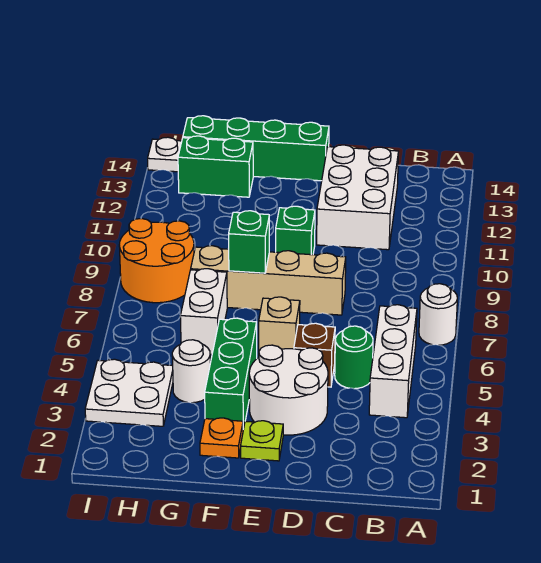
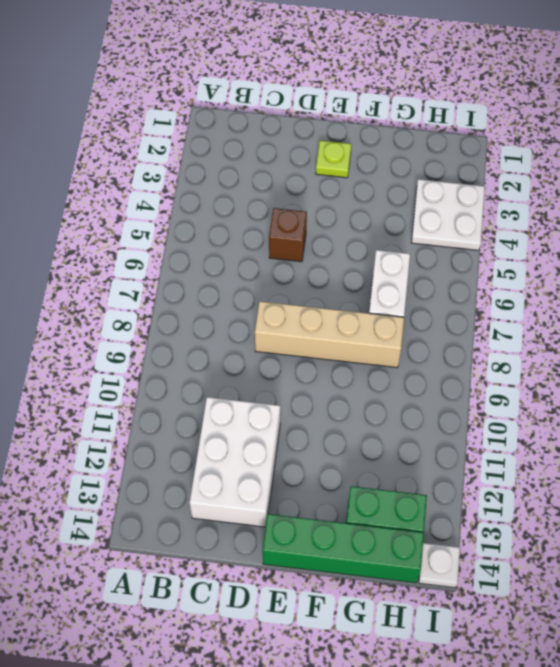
none -> white round brick A7 level 1
none -> white brick B4:B6 level 1
none -> green round brick C5 level 1

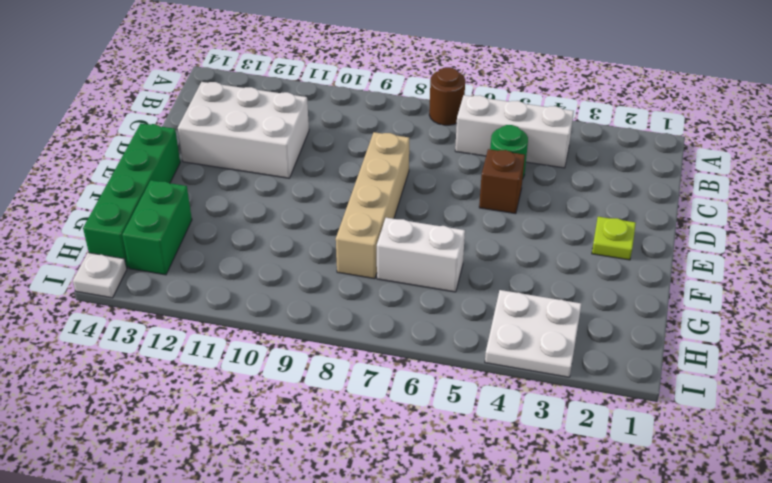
brown round brick A7 level 1 -> white round brick A7 level 1
none -> white round brick D3:E4 level 1
none -> tan brick E6 level 1
none -> green brick E10 level 1

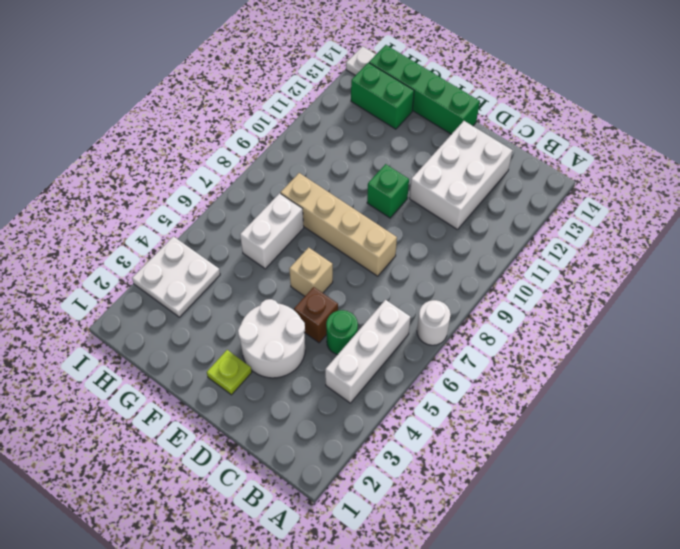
none -> orange plate F2 level 1
none -> green brick F3:F5 level 1
none -> white round brick G4 level 1

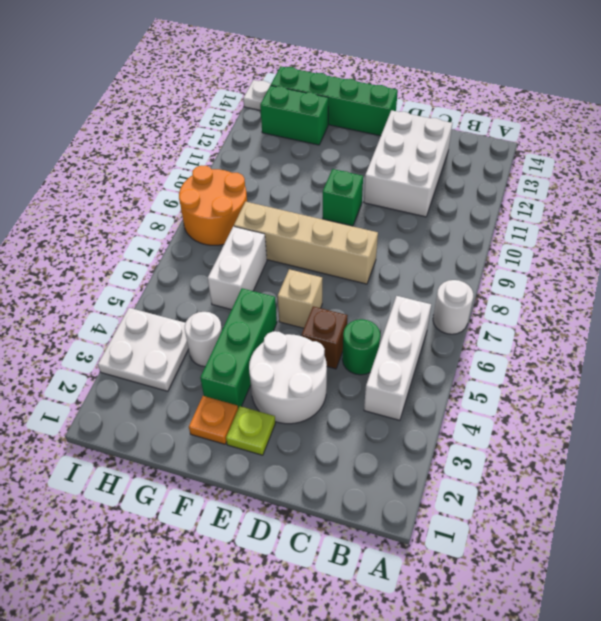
none -> green brick F8 level 2

